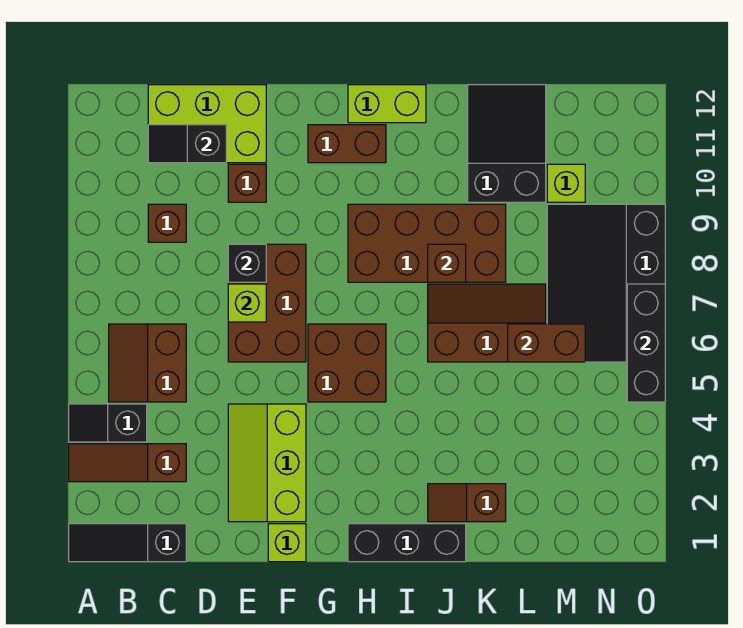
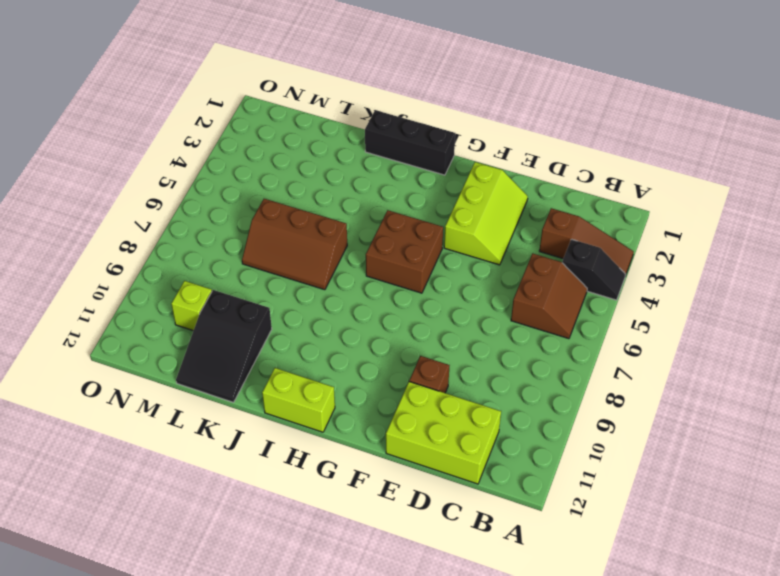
none -> black slope A1:C1 level 1 top C
none -> brown brick C9 level 1
none -> brown brick E6:F8 level 1

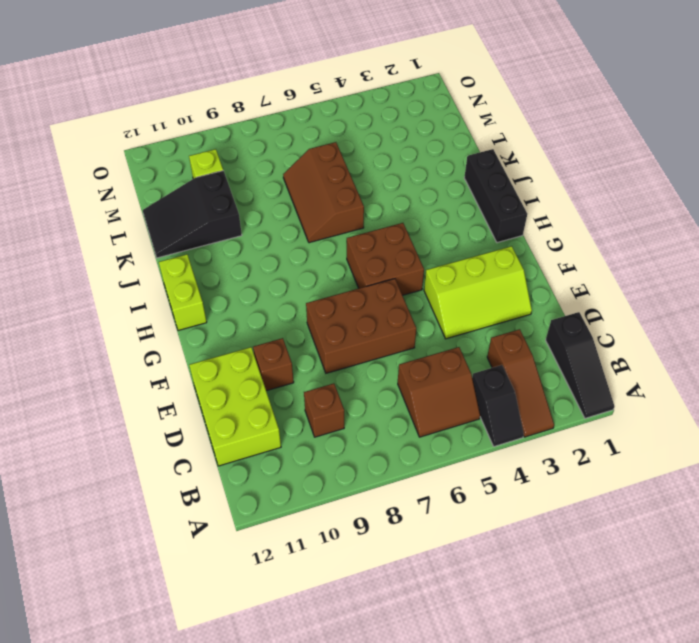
none -> lime brick F1 level 1
none -> brown brick G11:H11 level 1
none -> brown brick H8:K9 level 1

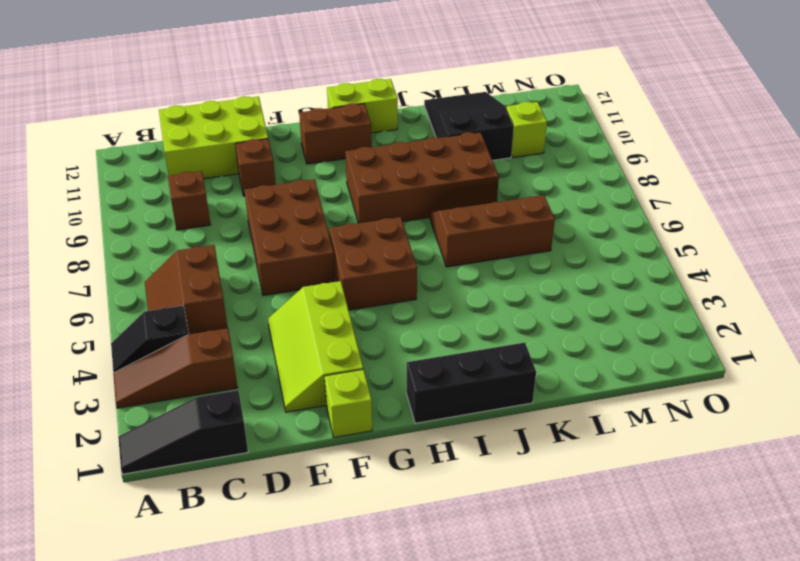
none -> brown slope J2:K2 level 1 top K
none -> black slope M6:O9 level 1 top O
none -> black slope C11:D11 level 2 top D

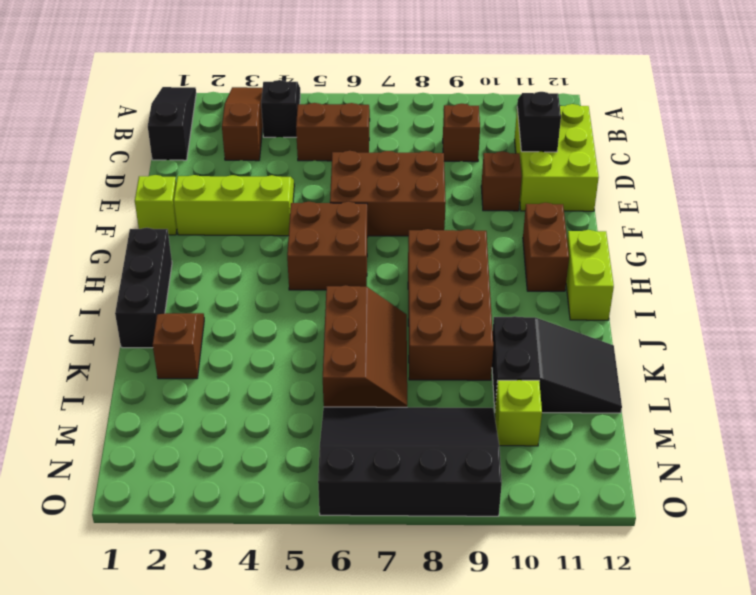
none -> lime brick E7 level 2
none -> black brick E8 level 2
none -> brown brick J8 level 2

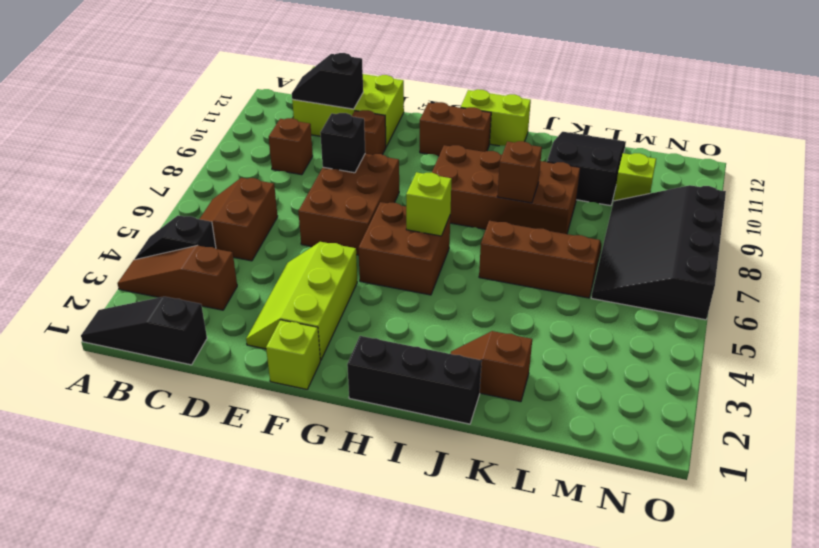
lime brick H6 level 2 -> lime brick E7 level 2
none -> brown brick L6:M6 level 2
none -> black brick O5:O7 level 2

